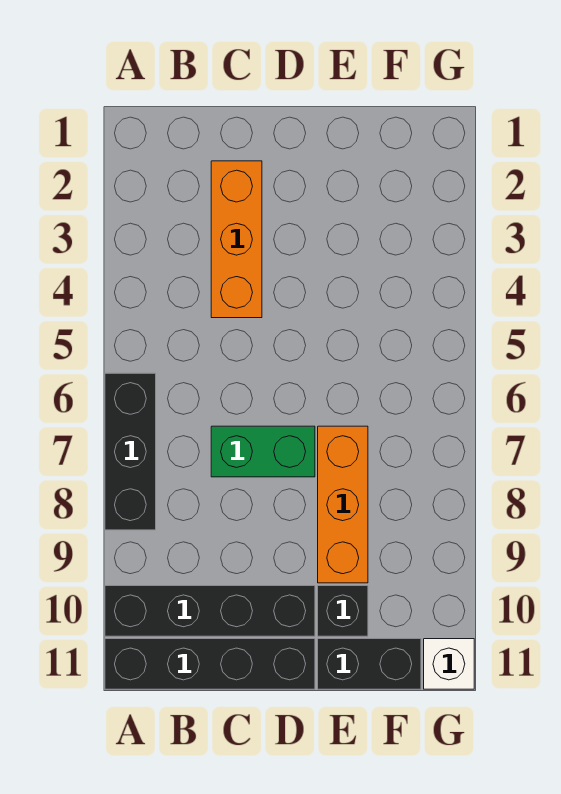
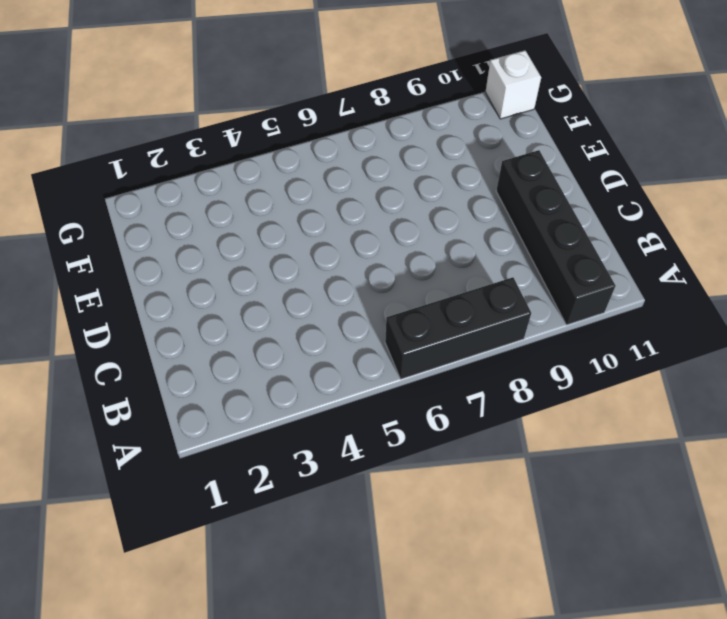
none -> black brick A11:D11 level 1
none -> orange brick C2:C4 level 1

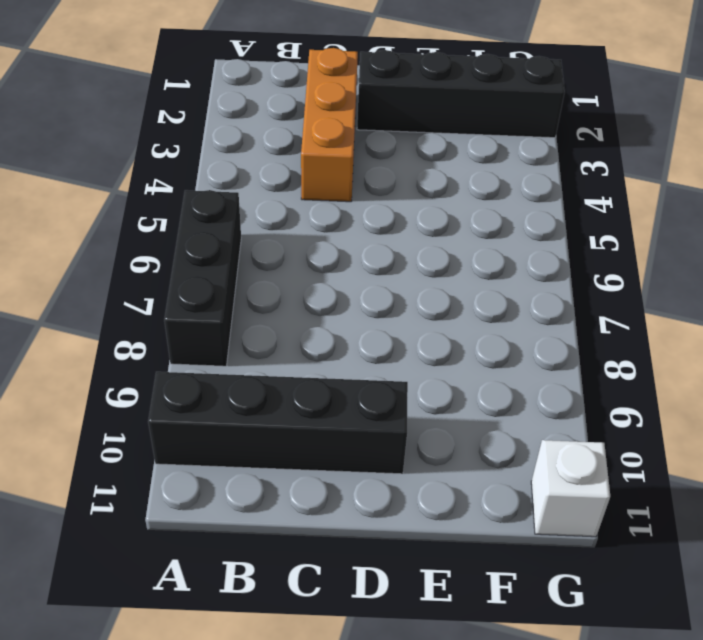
black brick D2:G2 level 1 -> black brick A11:D11 level 1
none -> green brick C7:D7 level 1
none -> orange brick E7:E9 level 1

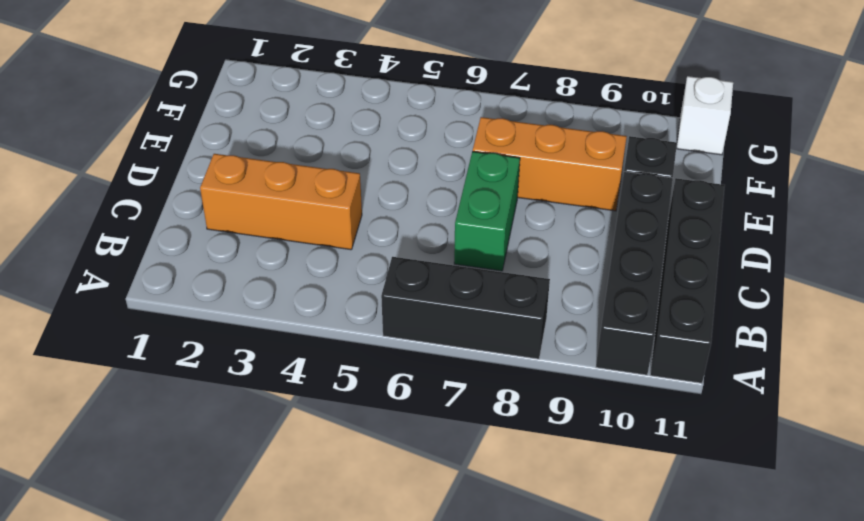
none -> black brick E11:F11 level 1

